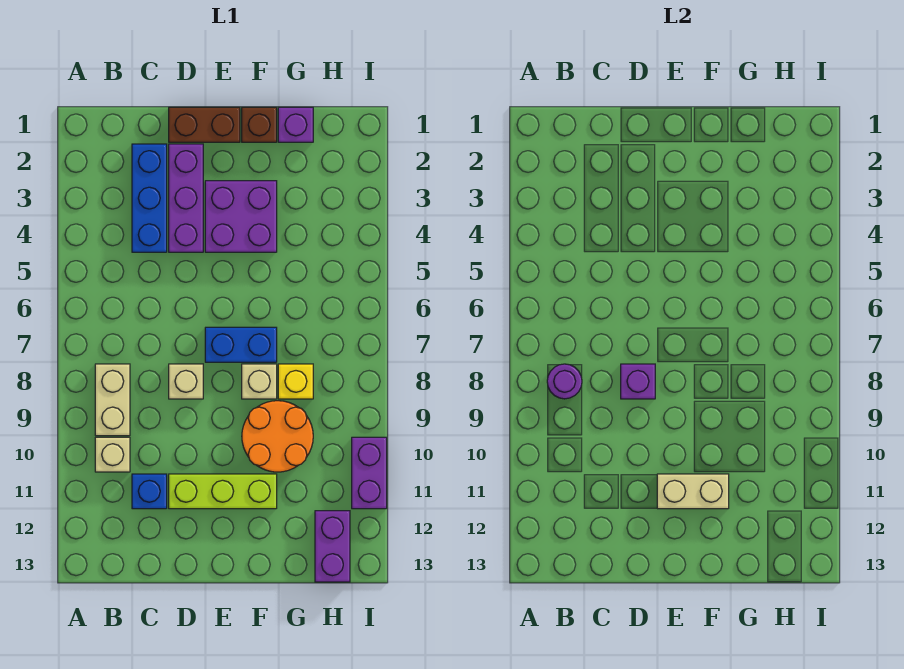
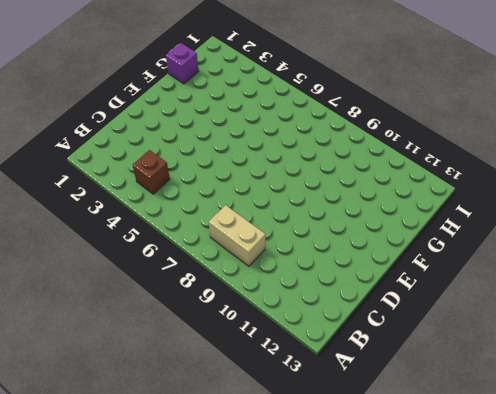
brown brick B4 level 1 -> brown brick F1 level 1
none -> tan brick B10 level 1
none -> blue brick C2:C4 level 1
none -> blue brick C11 level 1

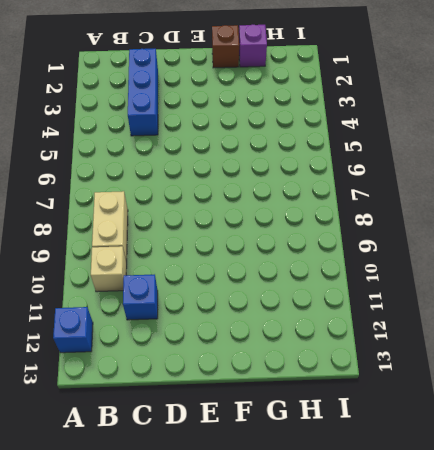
blue brick A12 level 1 -> none
none -> brown brick D1:E1 level 1
none -> purple brick D2:D4 level 1
none -> tan brick D8 level 1

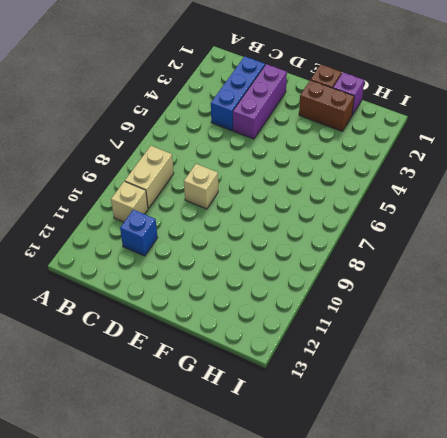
brown brick F2:G2 level 1 -> brown brick D1:E1 level 1
none -> lime brick D11:F11 level 1
none -> purple brick E3:F4 level 1
none -> blue brick E7:F7 level 1

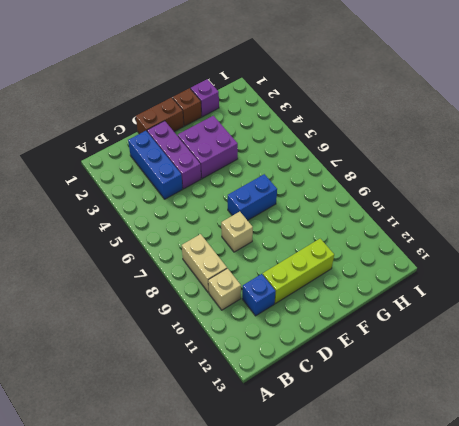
none -> tan brick F8 level 1
none -> orange round brick F9:G10 level 1
none -> yellow brick G8 level 1

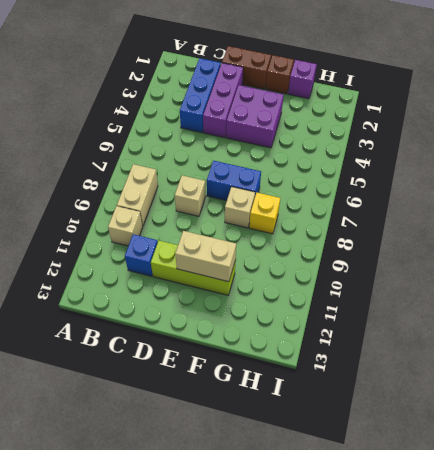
none -> orange round brick F9:G10 level 1
none -> purple brick H12:H13 level 1
none -> purple brick I10:I11 level 1

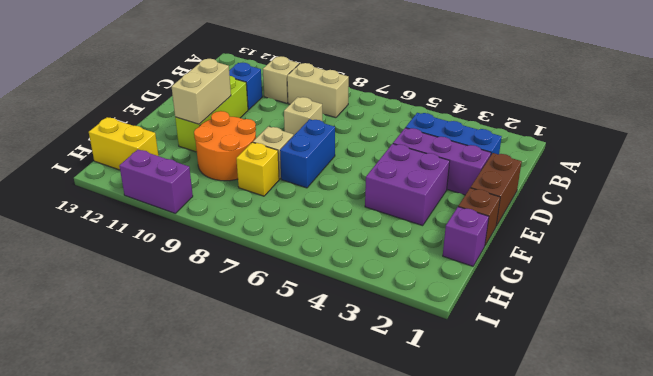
yellow brick H12:H13 level 1 -> purple brick H12:H13 level 1
none -> purple round brick B8 level 2
none -> purple brick D8 level 2

